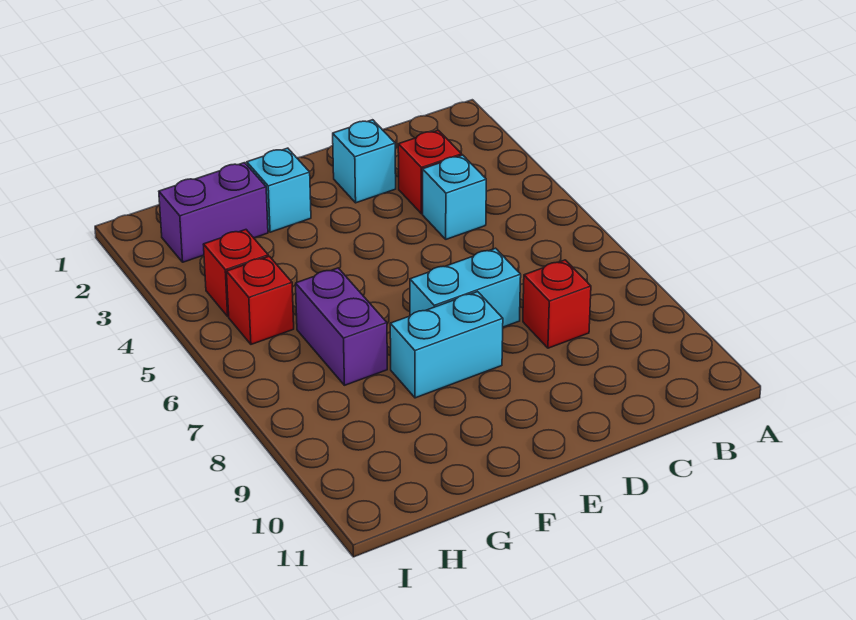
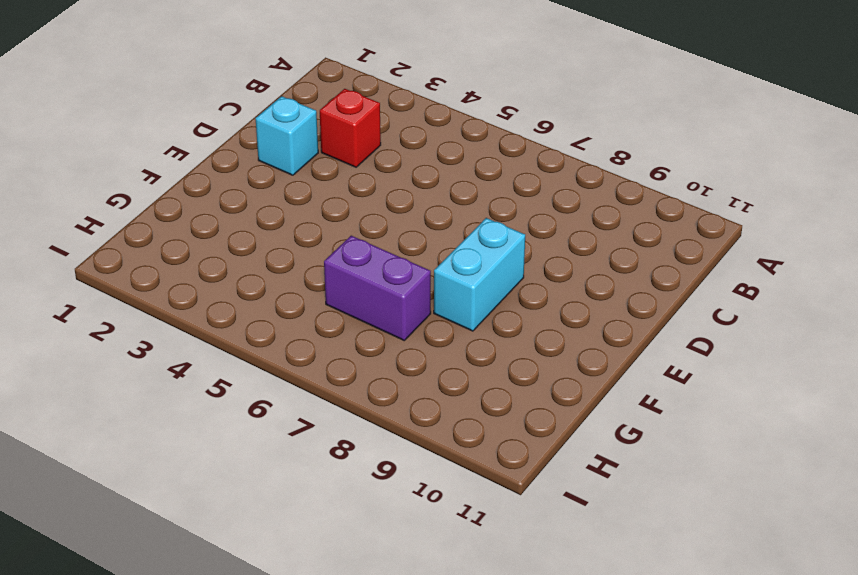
none -> cyan brick C4 level 1
none -> red brick C8 level 1

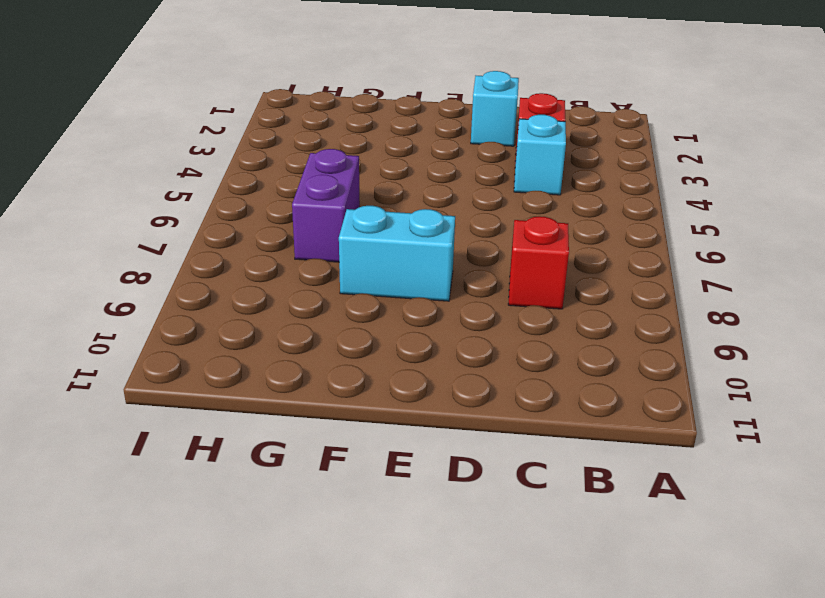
none -> cyan brick D7:E7 level 1
none -> cyan brick F2 level 1

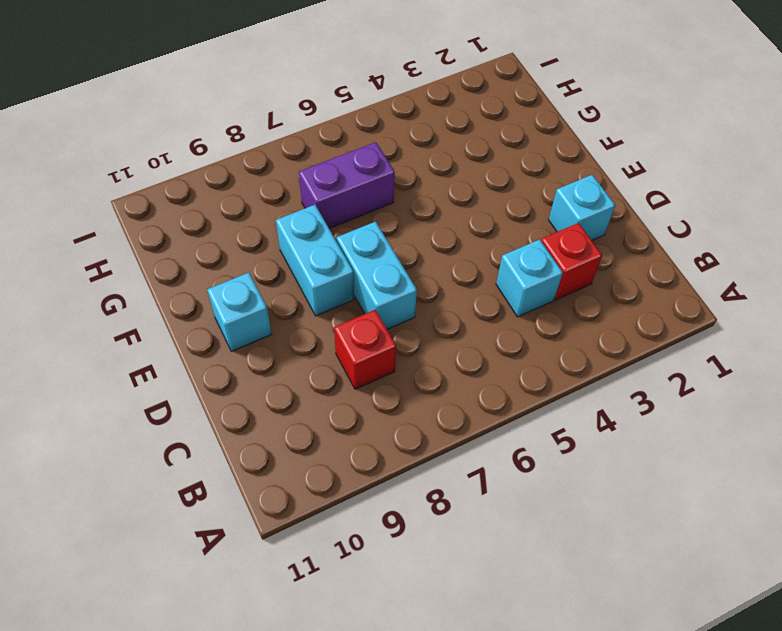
cyan brick E10 level 1 -> cyan brick F2 level 1
none -> purple brick G2:H2 level 1
none -> red brick H4 level 1

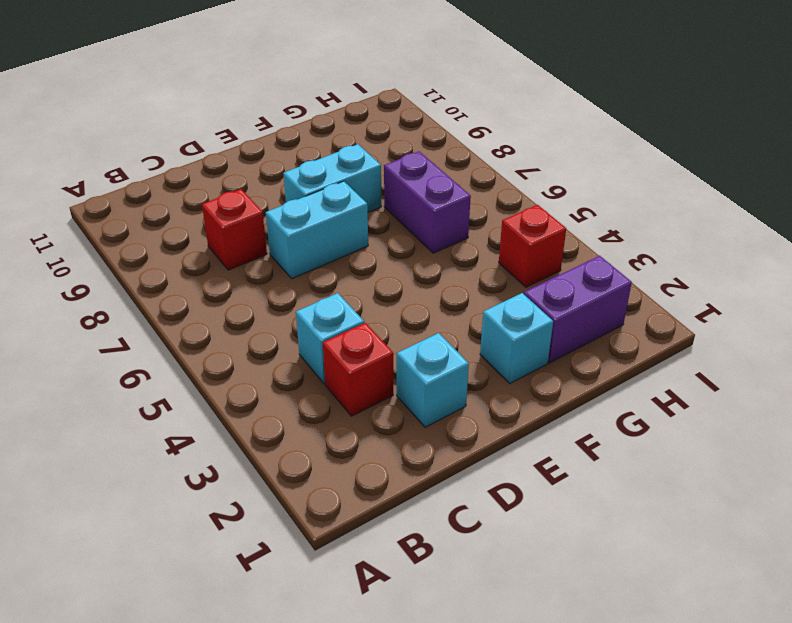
none -> red brick H5 level 1

